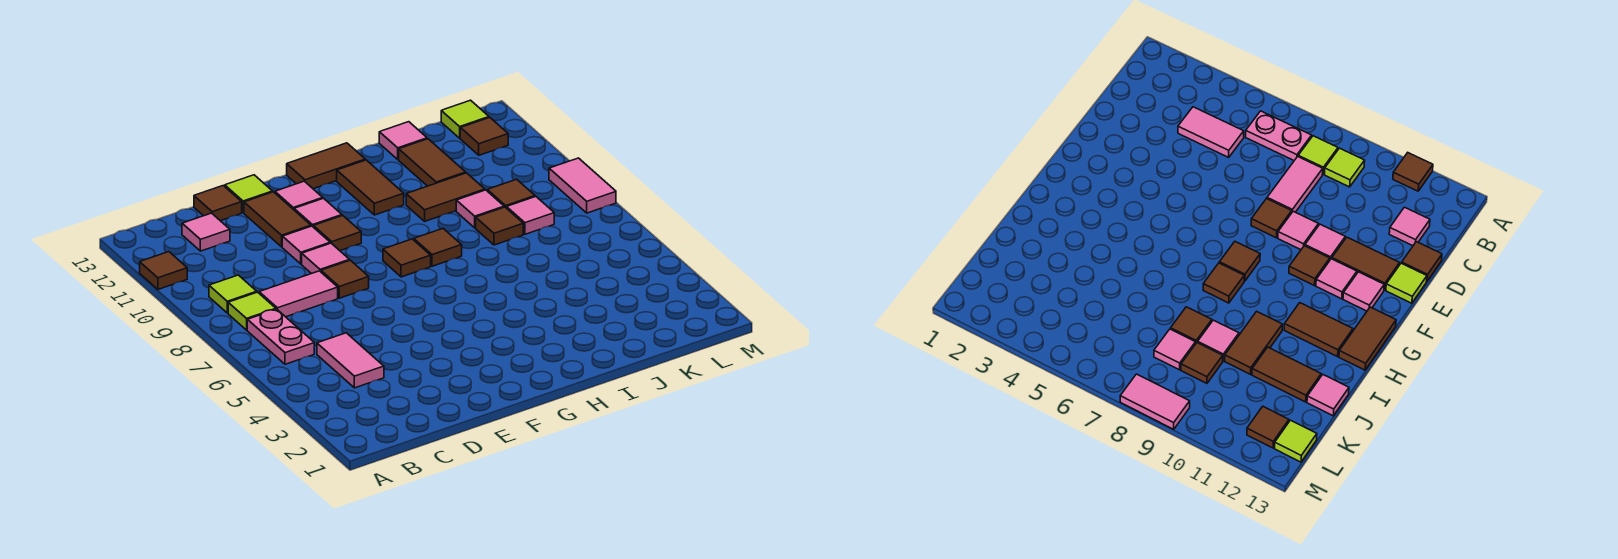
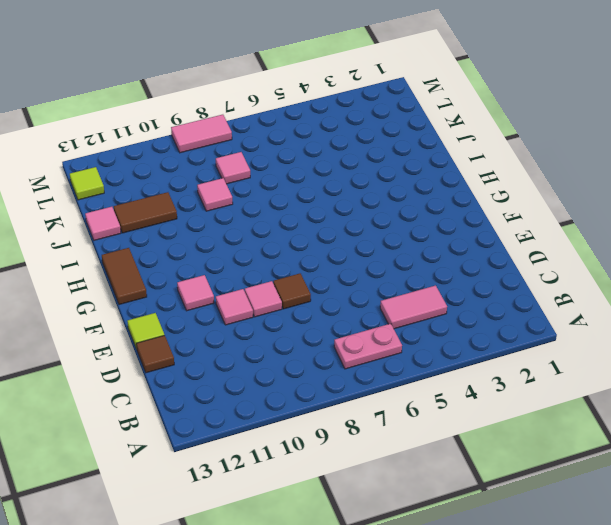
none -> brown tile A11 level 1
none -> lime tile B8 level 1
none -> lime tile B9 level 1
none -> pink tile C8:D8 level 1

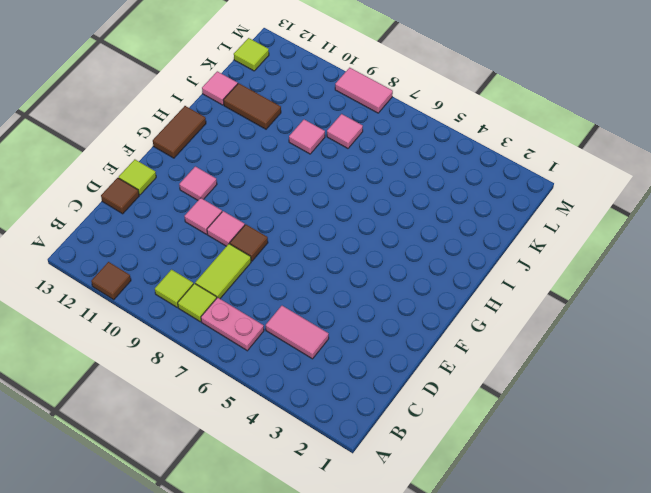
lime tile C8:D8 level 1 -> pink tile C8:D8 level 1
none -> pink tile C12 level 1
none -> brown tile E11:E12 level 1
none -> brown tile F10 level 1
none -> pink tile F12 level 1

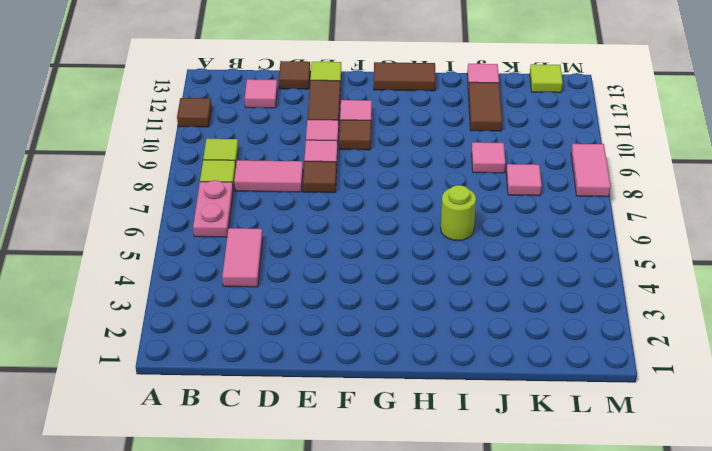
lime round brick I6 level 1 -> none
none -> pink tile F12 level 1
none -> brown tile G8 level 1
none -> brown tile H8 level 1
none -> brown tile H11:H12 level 1

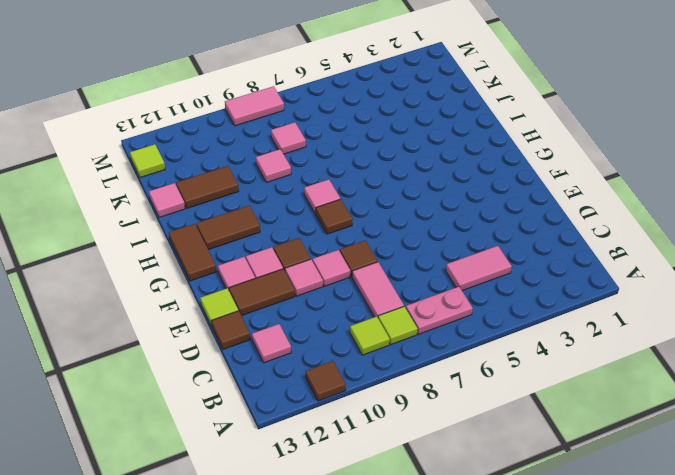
pink tile H8 level 1 -> brown tile H8 level 1
none -> brown tile I10:J10 level 1
none -> brown tile J8 level 1
none -> brown tile K9 level 1
none -> brown tile L12 level 1

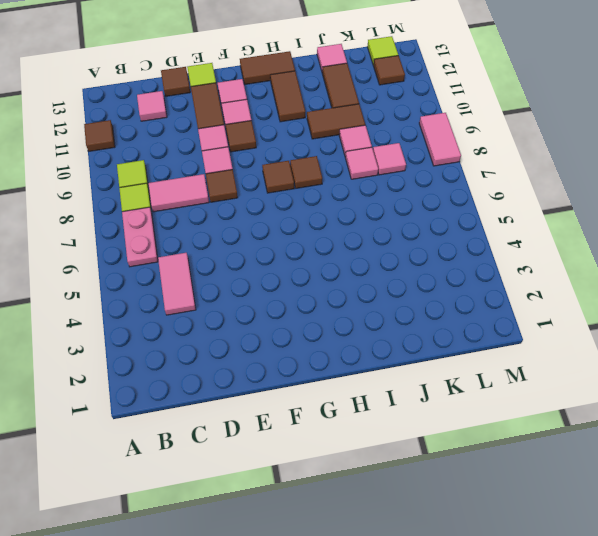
pink tile J8 level 1 -> brown tile J8 level 1
none -> brown tile K9 level 1

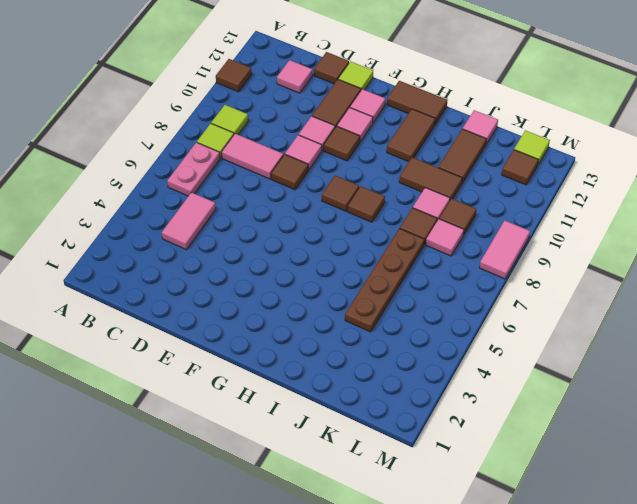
brown plate J4:J7 level 1 -> none

